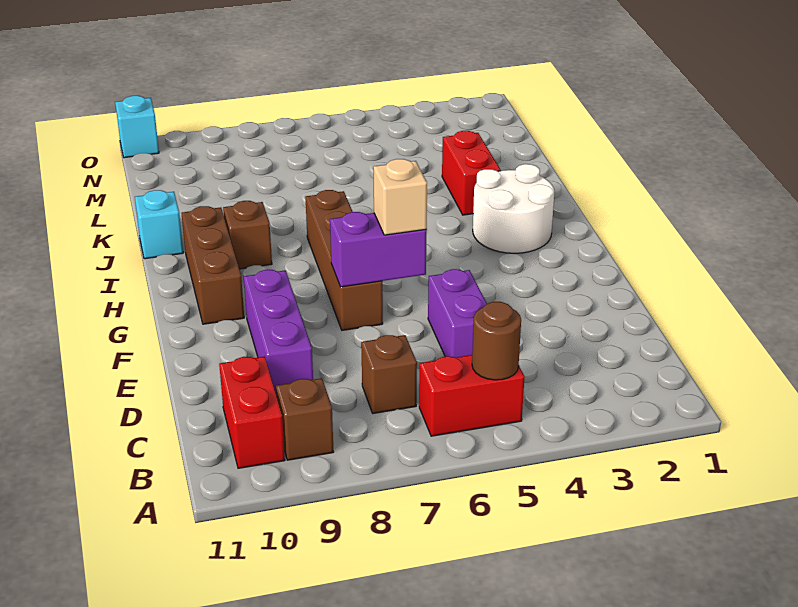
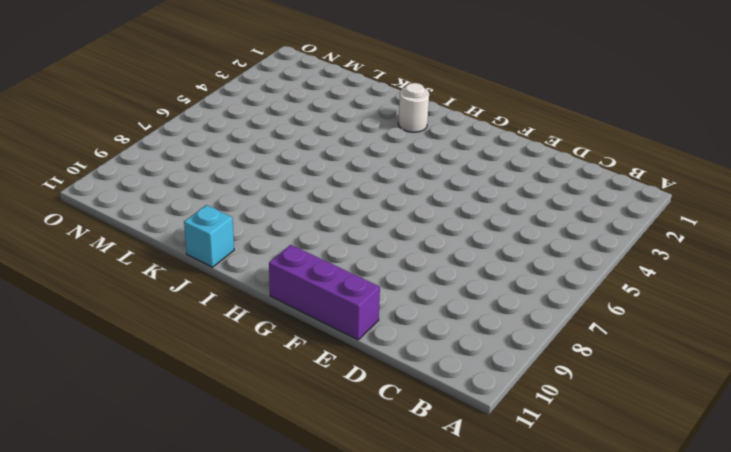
purple brick E11:G11 level 1 -> purple brick D9:F9 level 1
white round brick I2 level 1 -> white round brick H2:I3 level 1
none -> red brick B5:B6 level 1
none -> brown brick B9 level 1
none -> red brick B10:C10 level 1

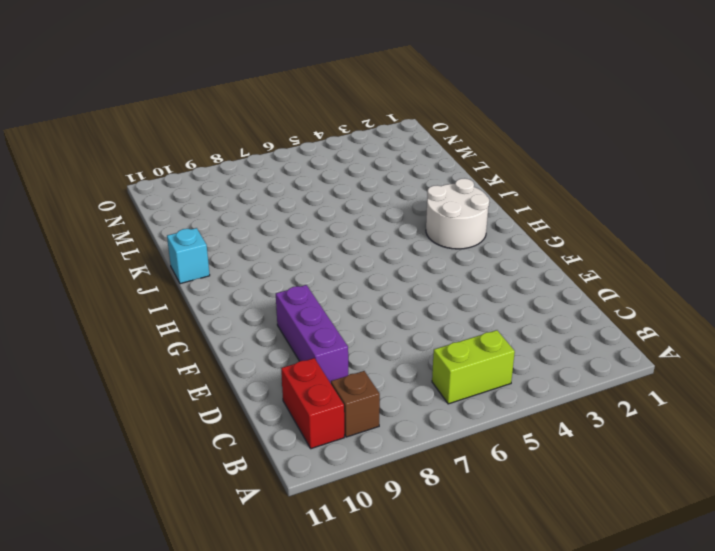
lime brick B5:B6 level 1 -> red brick B5:B6 level 1
none -> brown brick C7 level 1
none -> purple brick D5:E5 level 1
none -> brown brick F7:I7 level 1

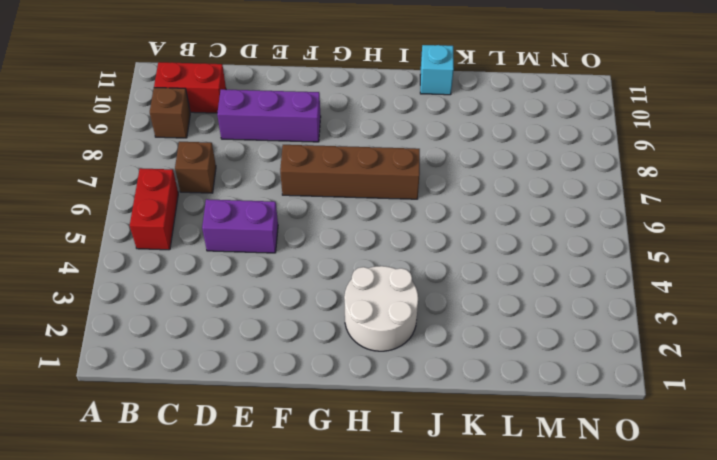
none -> brown brick G10:I10 level 1
none -> brown brick I9 level 1
none -> red brick J3:K3 level 1

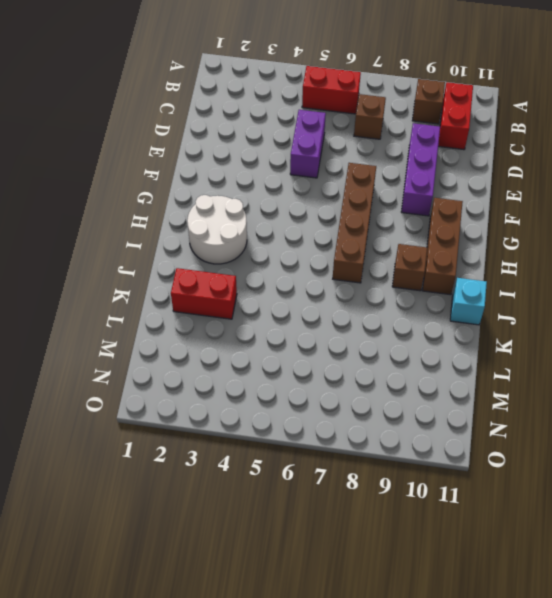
red brick K2:K3 level 1 -> red brick J3:K3 level 1
none -> cyan brick O11 level 1
none -> brown round brick B5 level 2
none -> purple brick F6:F7 level 2

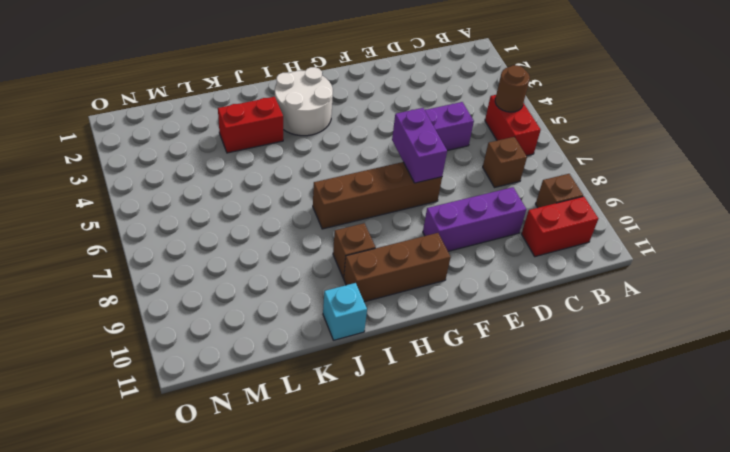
none -> cyan brick O11 level 1
none -> tan brick F6 level 3

